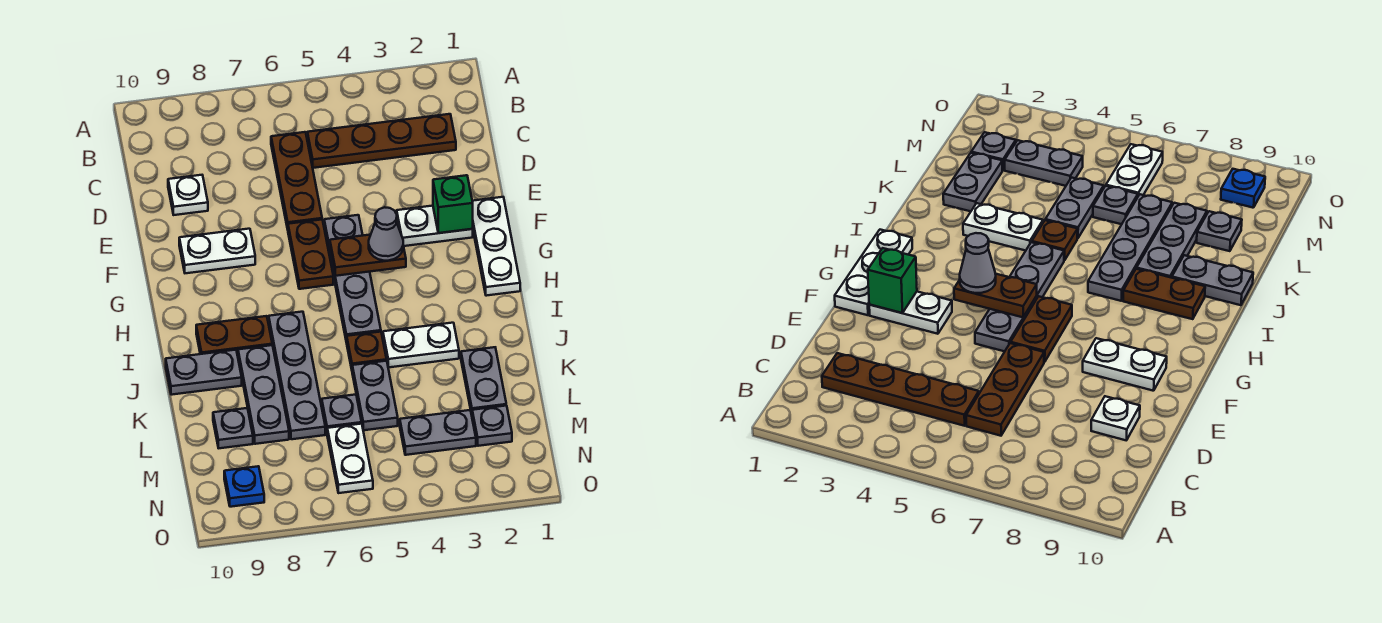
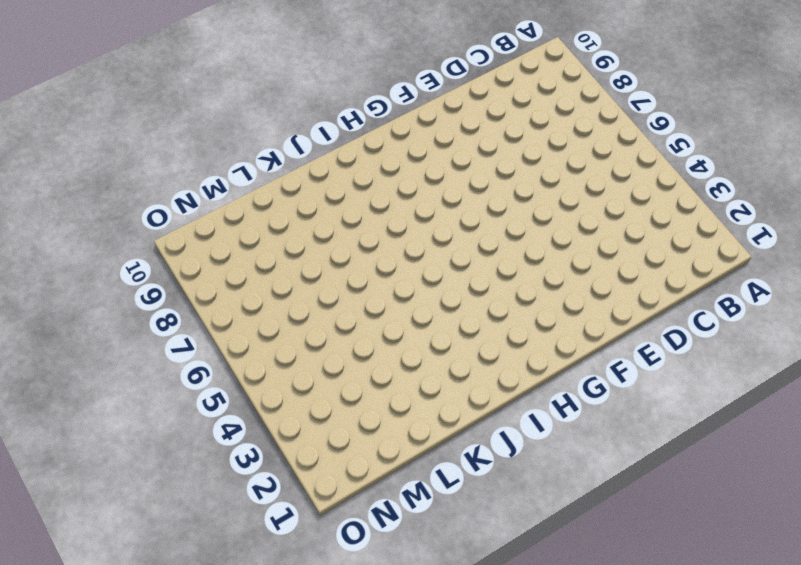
none -> brown plate C2:C5 level 1
none -> brown plate C6:E6 level 1
none -> white plate D9 level 1

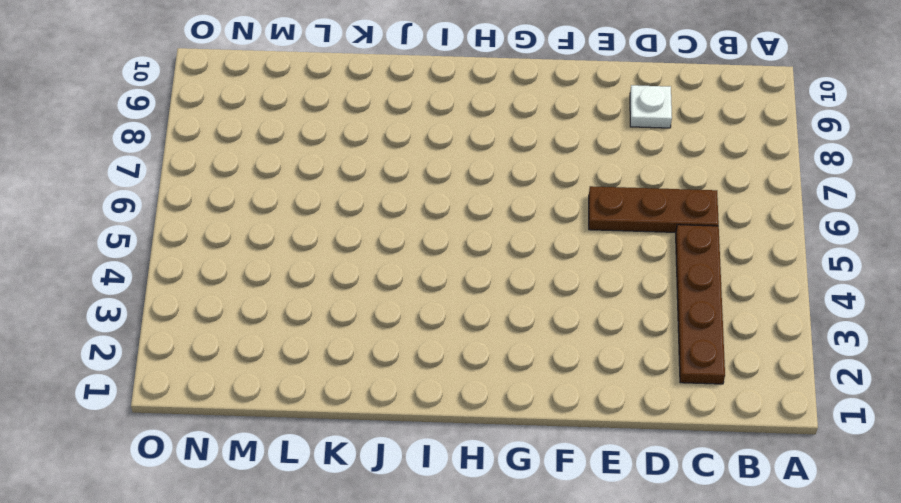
none -> white plate F1:H1 level 1
none -> white plate F2:F3 level 1
none -> grey plate F5:I5 level 1

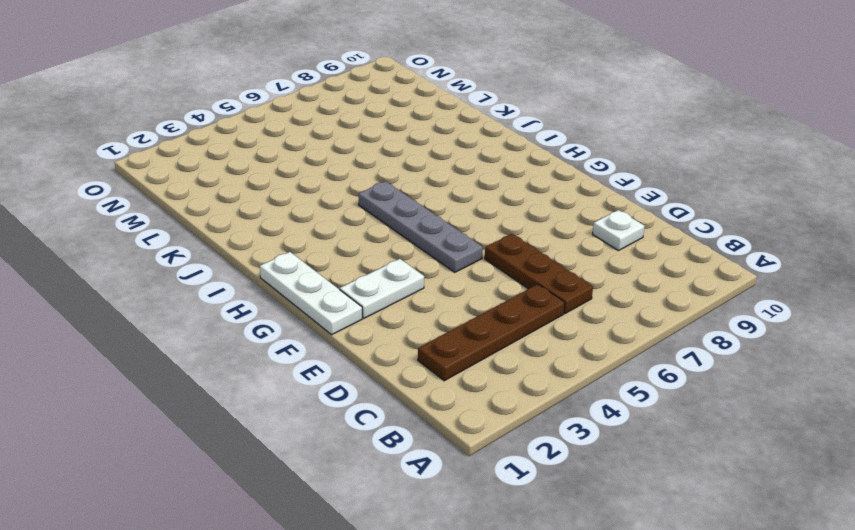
none -> brown plate F6:G6 level 1
none -> white plate F8:F9 level 1
none -> grey plate I7:L7 level 1

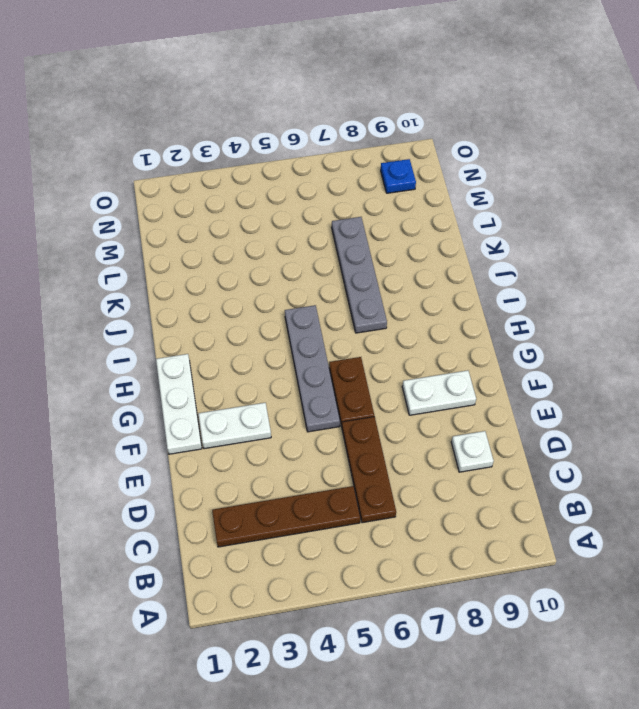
none -> brown plate I8:I9 level 1
none -> white plate J3:J4 level 1
none -> brown plate J5 level 1

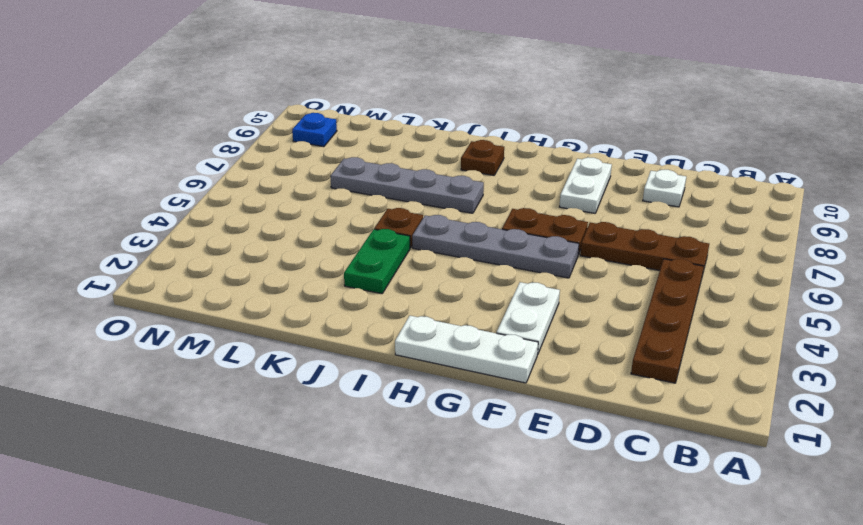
brown plate I9 level 1 -> brown plate I8:I9 level 1
green plate J3:J4 level 1 -> white plate J3:J4 level 1
none -> grey plate J8:L8 level 1
none -> grey plate J9:J10 level 1
none -> grey plate K2:L2 level 1

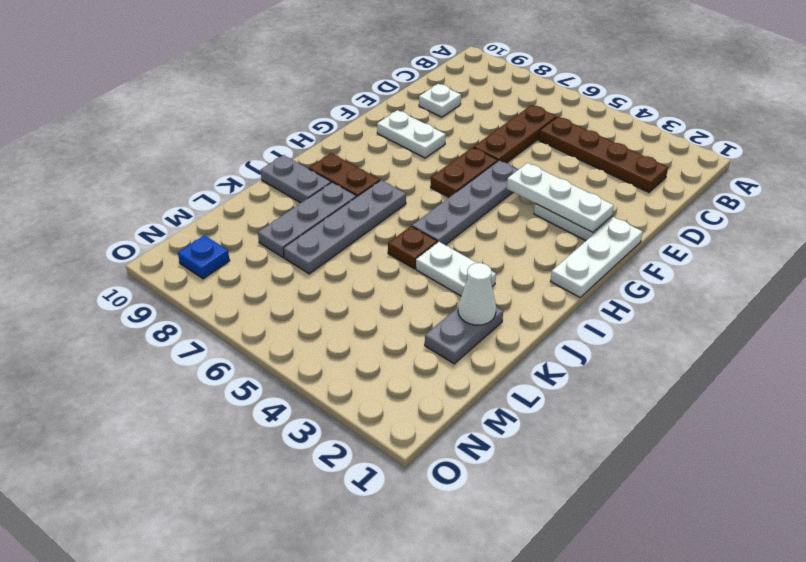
white plate F2:F4 level 2 -> green brick F2 level 2
white cone K2 level 2 -> none
none -> grey plate K5:L5 level 1
none -> grey plate L6 level 1
none -> grey plate L9 level 1

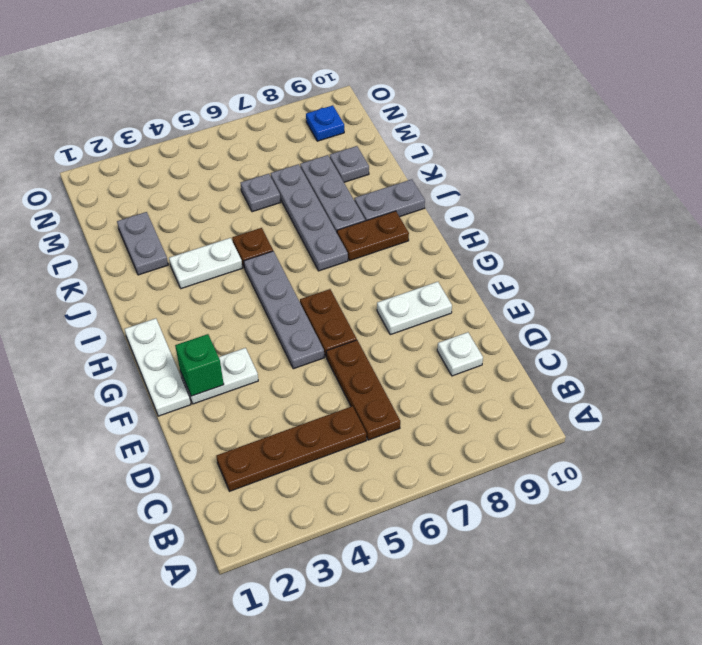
none -> grey plate K5:L5 level 1
none -> grey plate M2 level 1
none -> grey plate M3:M4 level 1

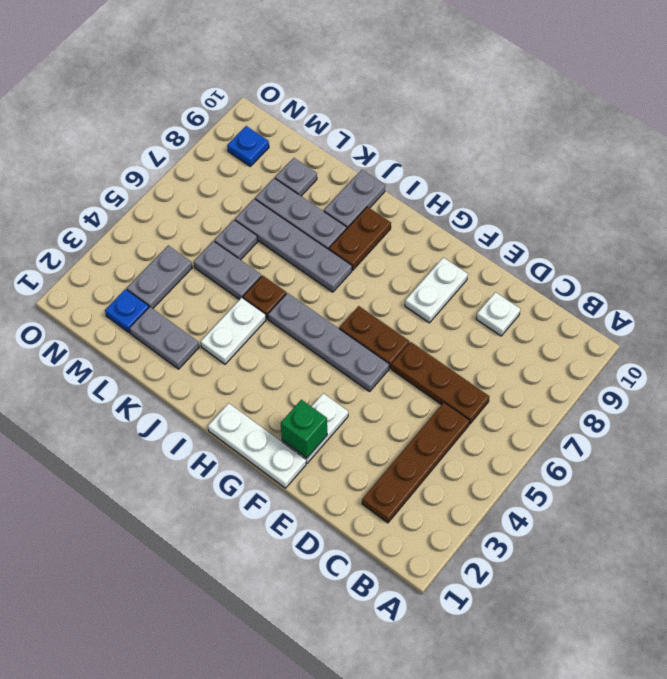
blue plate M2 level 1 -> grey plate M2 level 1
none -> white plate M6:N6 level 1
none -> brown plate G4:G5 level 2
none -> grey cone G4 level 3

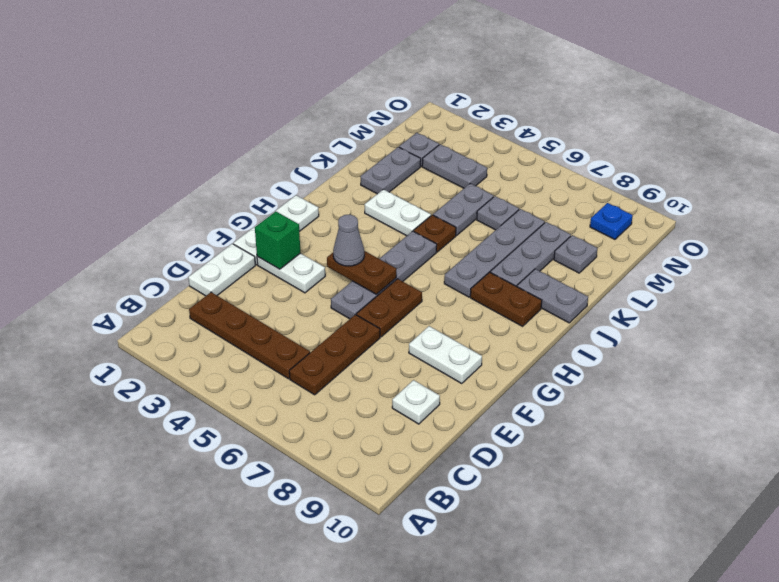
white plate D1:E1 level 1 -> white plate M6:N6 level 1

